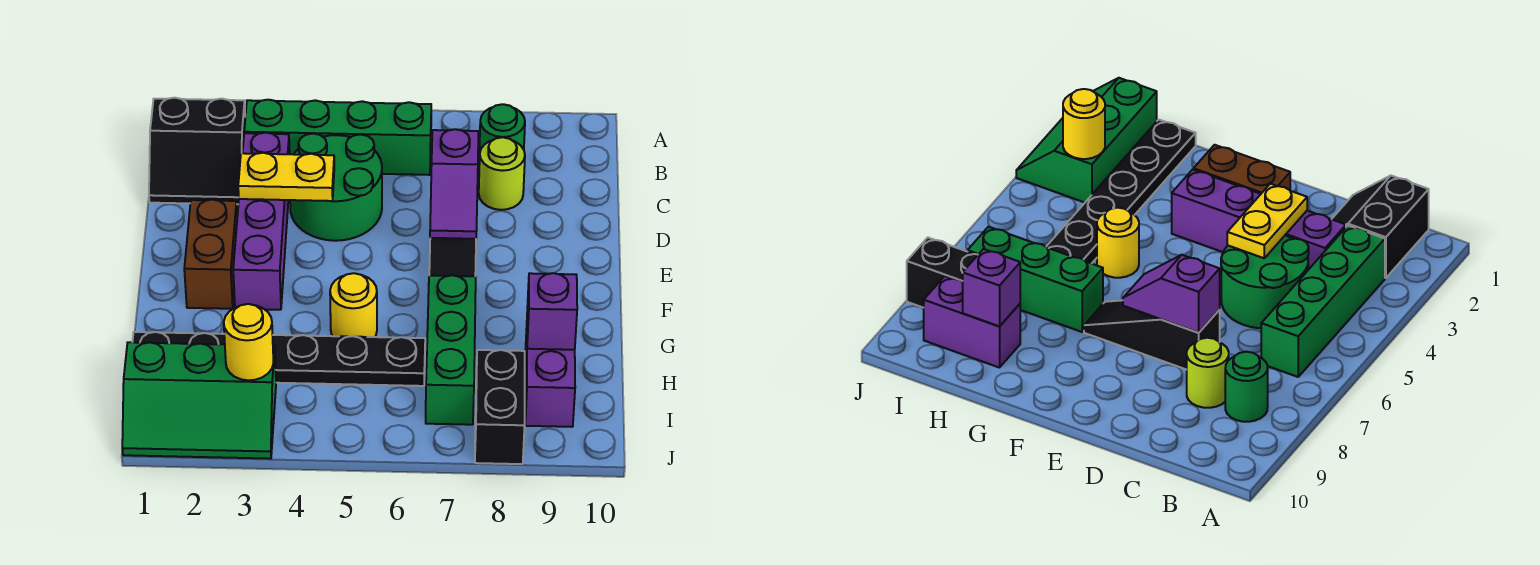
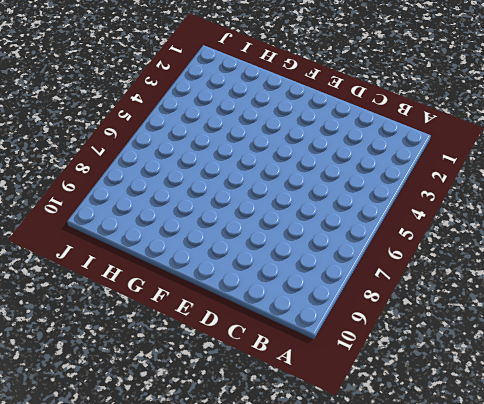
none -> black slope B1:C2 level 1 top B
none -> green brick B3:B6 level 1
none -> green round brick B8 level 1

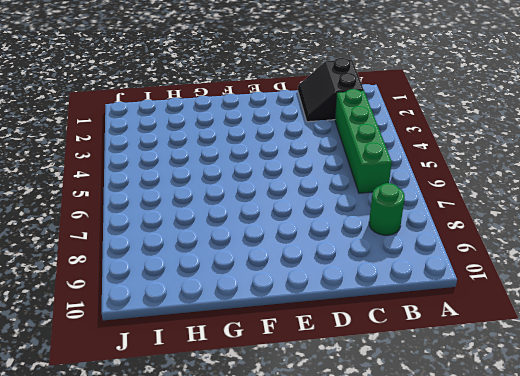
none -> purple brick C3:F3 level 1
none -> green round brick C4:D5 level 1
none -> lime round brick C8 level 1

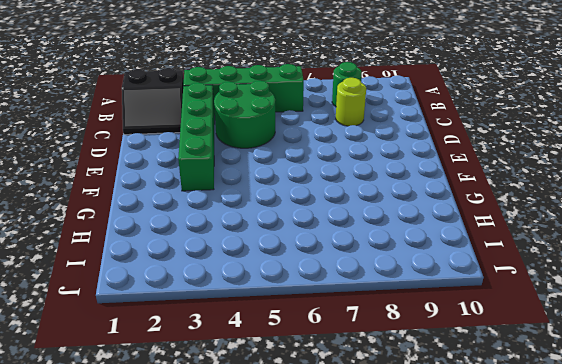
green brick C3:F3 level 1 -> purple brick C3:F3 level 1
none -> black slope D7:F7 level 1 top D
none -> brown brick E2:F2 level 1
none -> yellow round brick G5 level 1

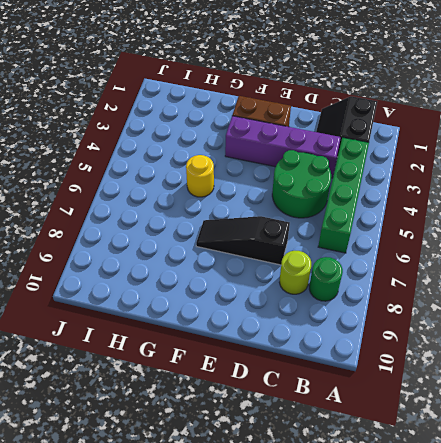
none -> green brick G7:I7 level 1
none -> black plate H1:H6 level 1
none -> purple brick H9:I9 level 1

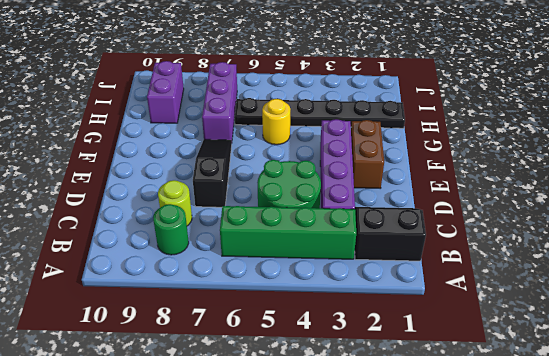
purple brick G7:I7 level 1 -> green brick G7:I7 level 1
none -> green slope I1:J3 level 1 top I
none -> black brick I8:J8 level 1
none -> yellow plate D3:D4 level 2

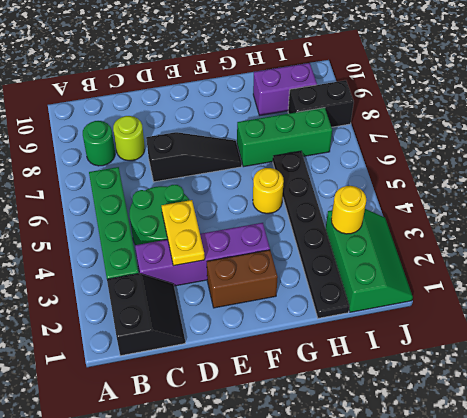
none -> purple slope D7:E7 level 2 top D
none -> purple brick H9 level 2

